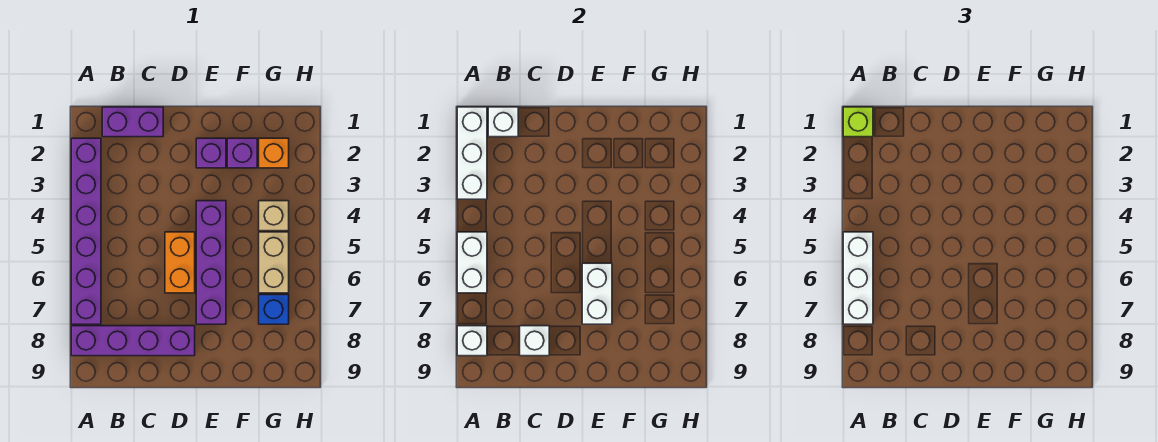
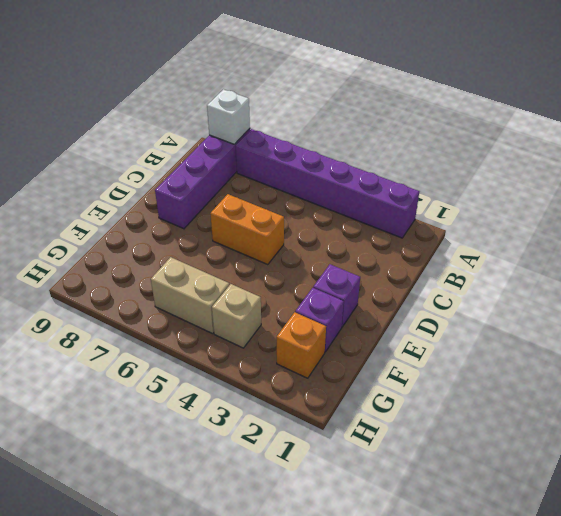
none -> purple brick B1:C1 level 1
none -> purple brick E4:E7 level 1
none -> blue brick G7 level 1

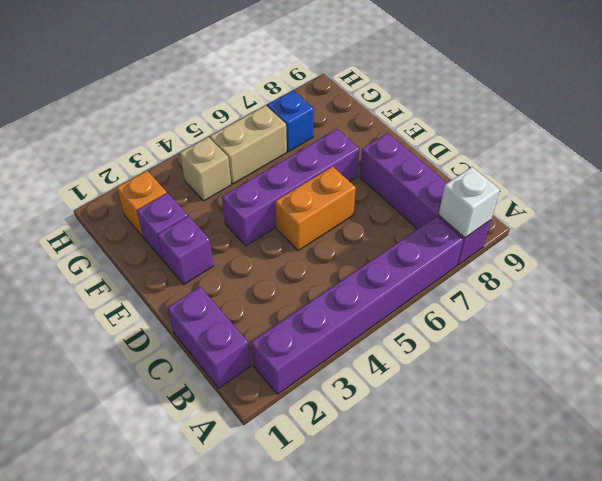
none -> white brick A1:A3 level 2
none -> white brick A5:A6 level 2
none -> white brick B1 level 2

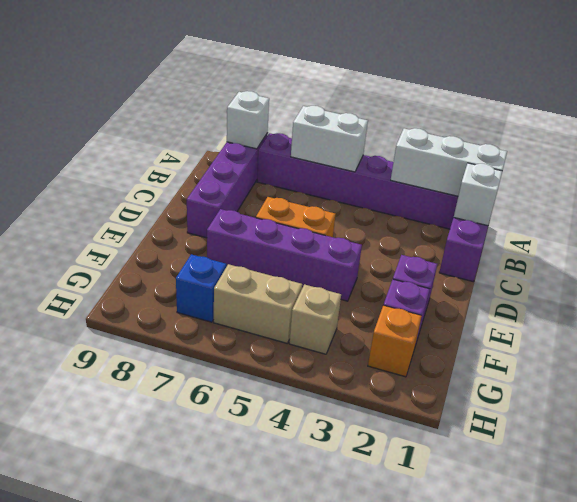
none -> white brick C8 level 2
none -> white brick E6:E7 level 2
none -> lime brick A1 level 3

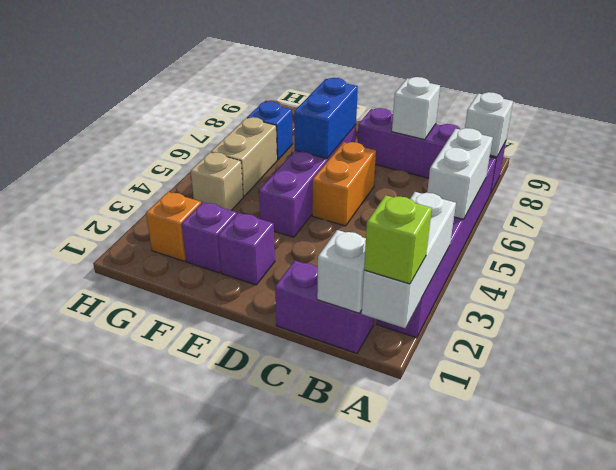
blue brick E6:E7 level 2 -> white brick E6:E7 level 2
none -> white brick A5:A7 level 3

